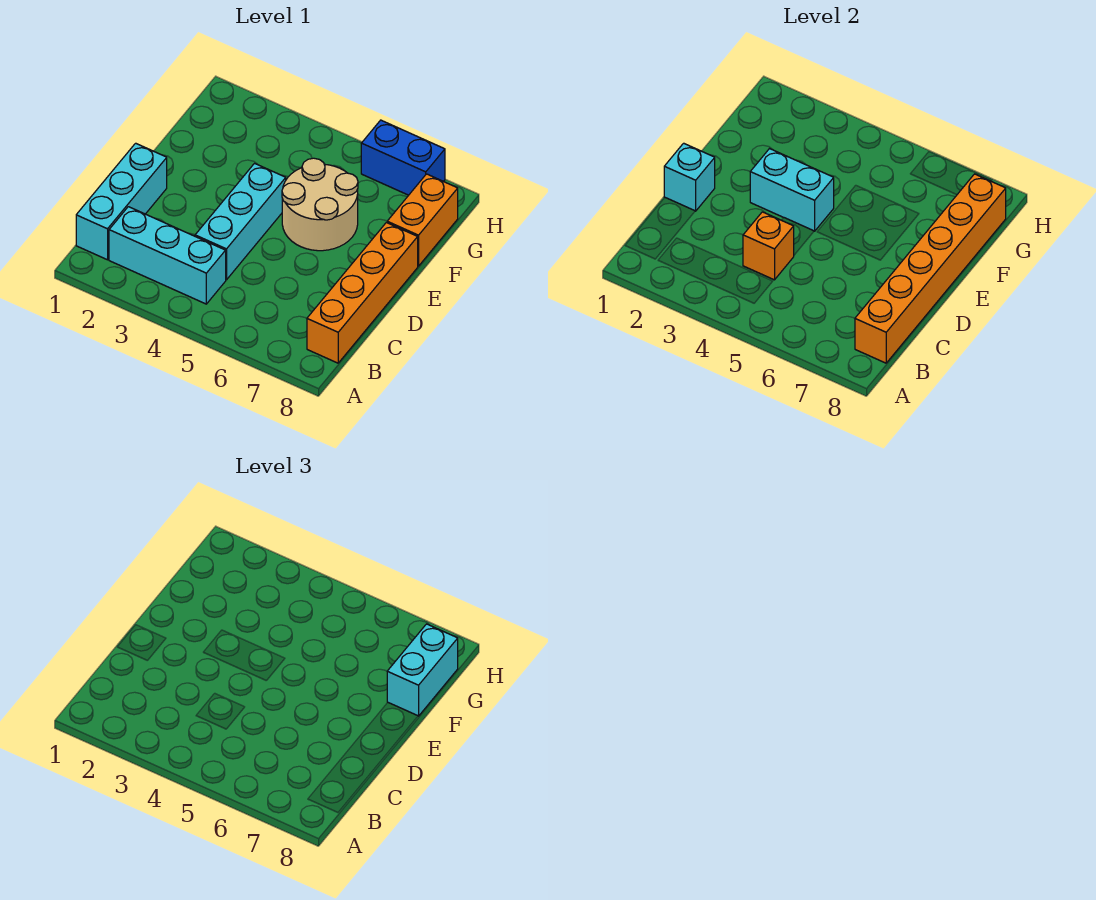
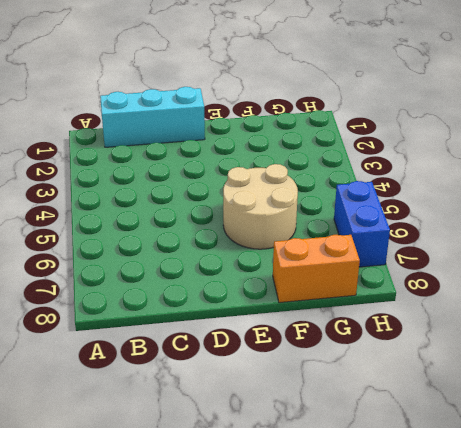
none -> cyan brick B2:B4 level 1
none -> orange brick B8:E8 level 1
none -> cyan brick C4:E4 level 1

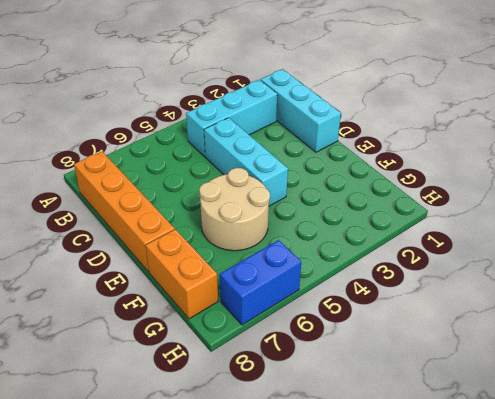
none -> orange brick B8:G8 level 2
none -> orange brick C4 level 2
none -> cyan brick D1 level 2

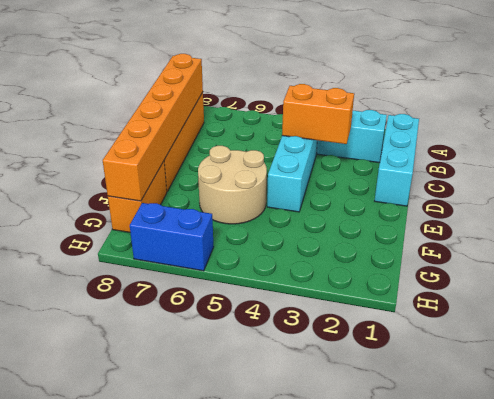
orange brick C3:C4 level 2 -> orange brick C4 level 2
none -> cyan brick D1 level 2
none -> cyan brick E3:E4 level 2
none -> cyan brick F8:G8 level 3

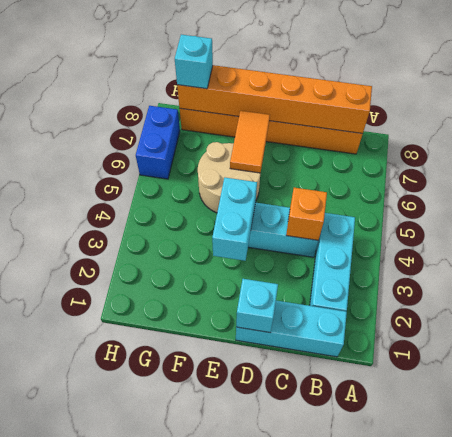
orange tile E6:E7 level 2 -> none
cyan brick G8 level 3 -> cyan brick F8:G8 level 3

